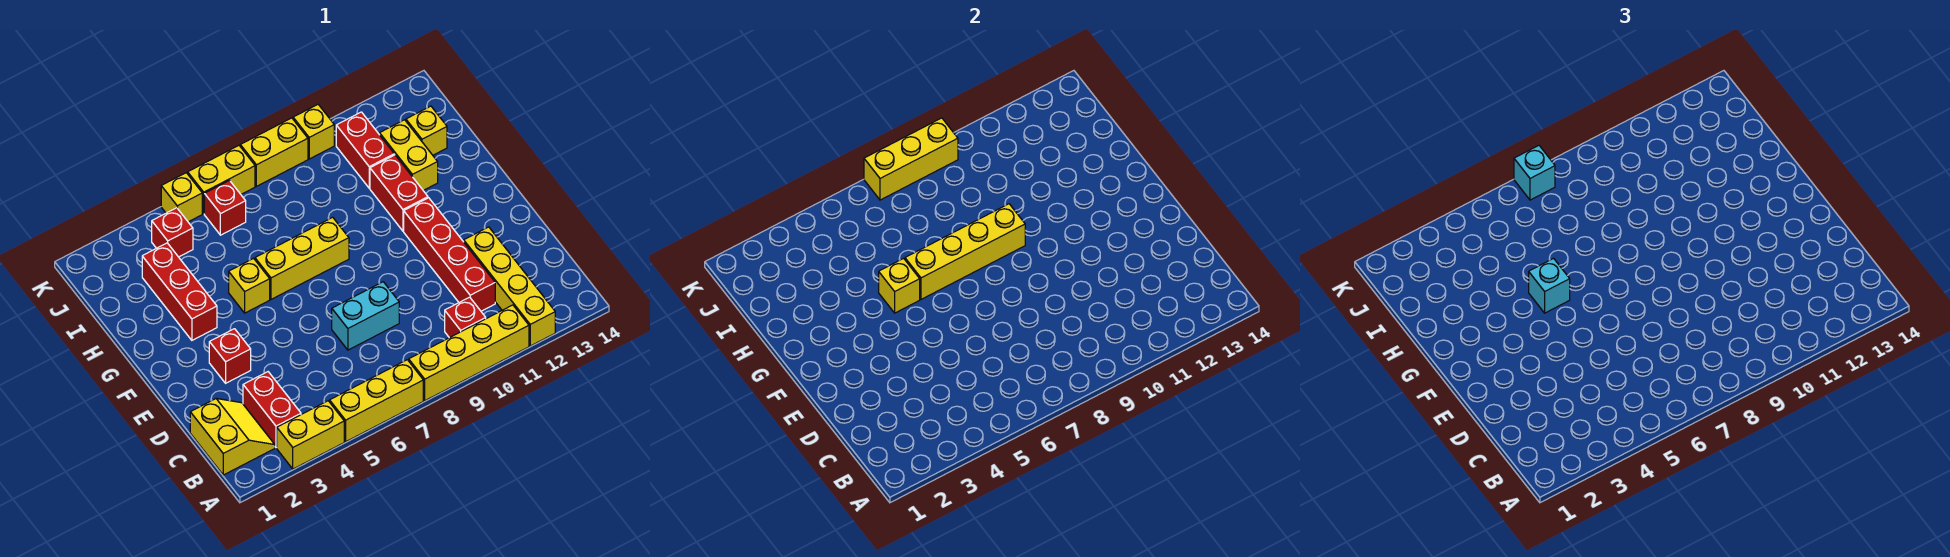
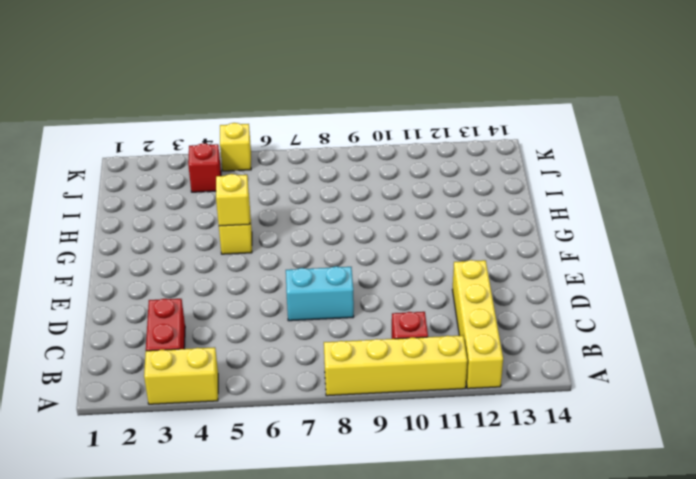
none -> yellow brick A5:A7 level 1
none -> yellow slope B1:C2 level 1 top 1
none -> red brick C11:F11 level 1

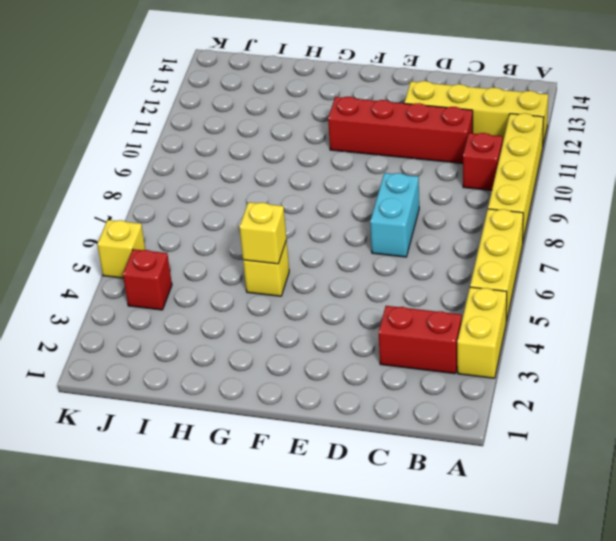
none -> yellow slope B1:C2 level 1 top 1
none -> red brick E3 level 1
none -> red brick G3:I3 level 1

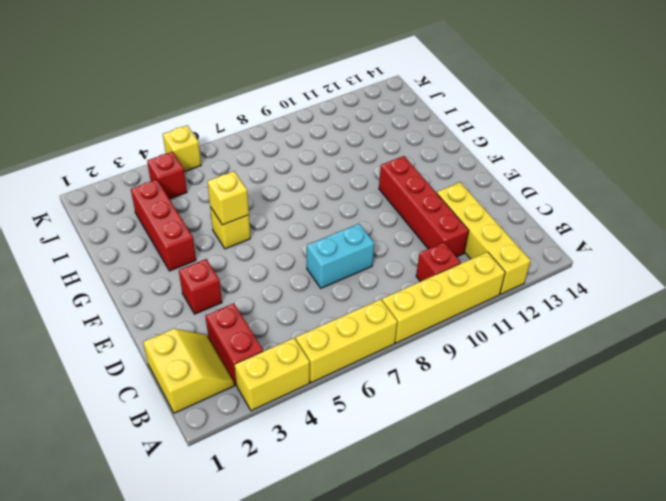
none -> yellow brick G6:G8 level 1
none -> red brick G11:H11 level 1
none -> yellow brick H12:I12 level 1

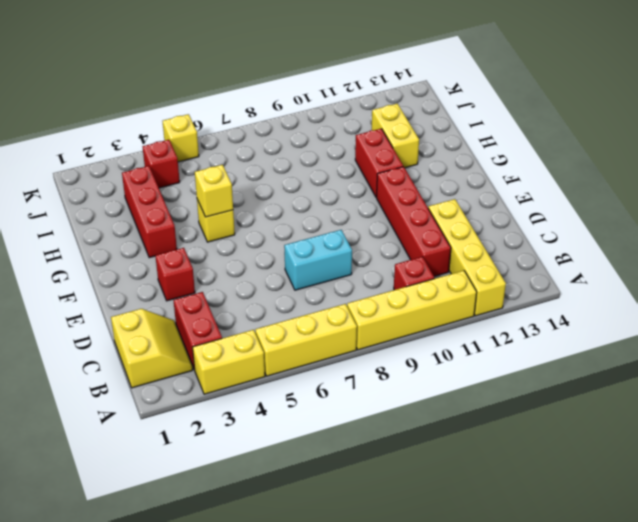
none -> yellow brick G6:G8 level 1
none -> red brick I11:J11 level 1
none -> yellow brick I13 level 1

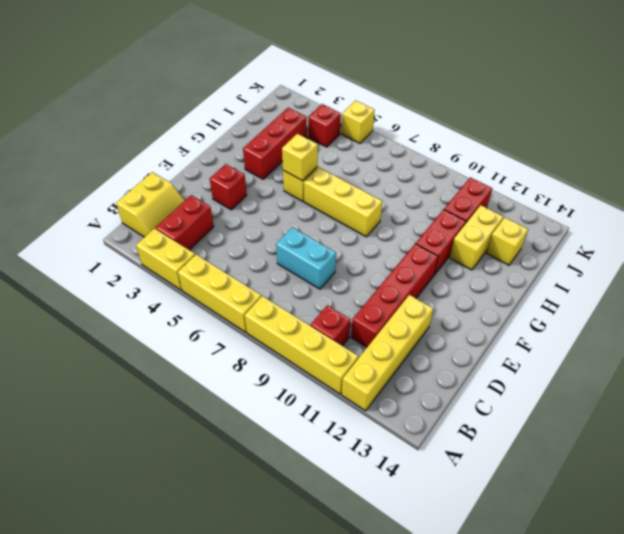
none -> red brick J6 level 1
none -> yellow brick K6:K7 level 1
none -> yellow brick K8:K9 level 1

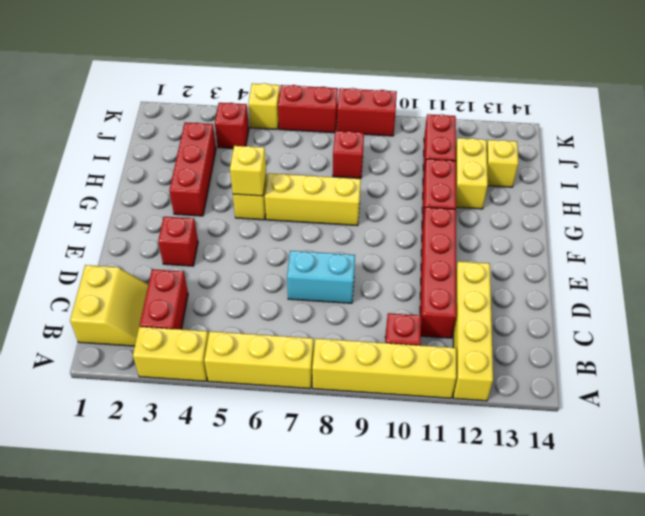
red brick I8 level 1 -> red brick J6 level 1
red brick K6:K7 level 1 -> yellow brick K6:K7 level 1
red brick K8:K9 level 1 -> yellow brick K8:K9 level 1
none -> yellow brick K10 level 1
none -> yellow brick G6:G9 level 2
none -> yellow brick K7:K9 level 2

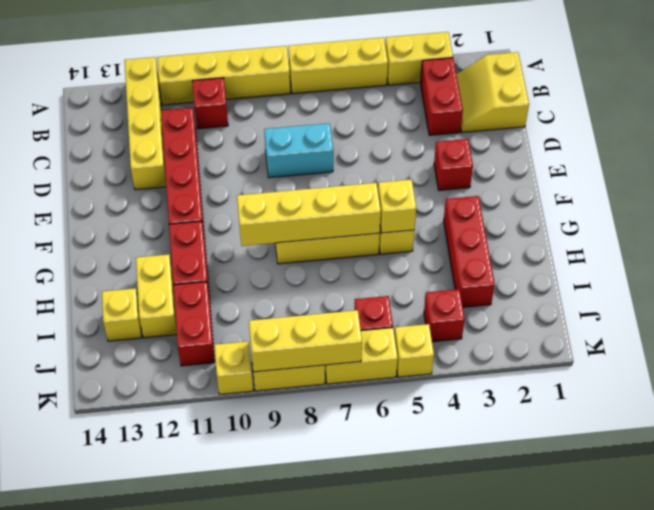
none -> cyan brick G5 level 3
none -> cyan brick K7 level 3

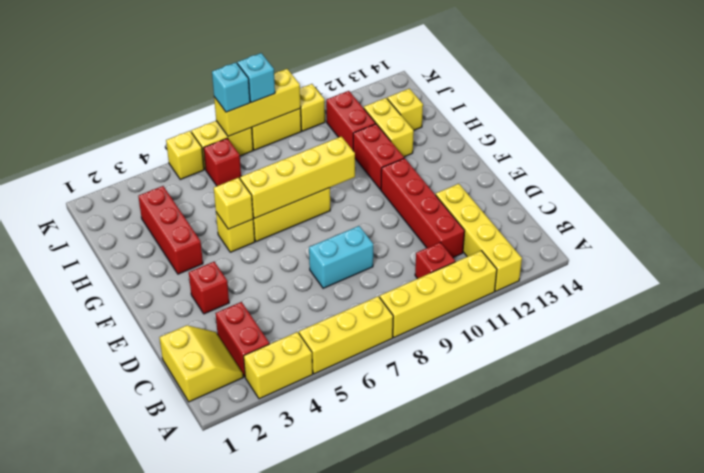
cyan brick K8 level 3 -> cyan brick G5 level 3
none -> red brick J4 level 1

